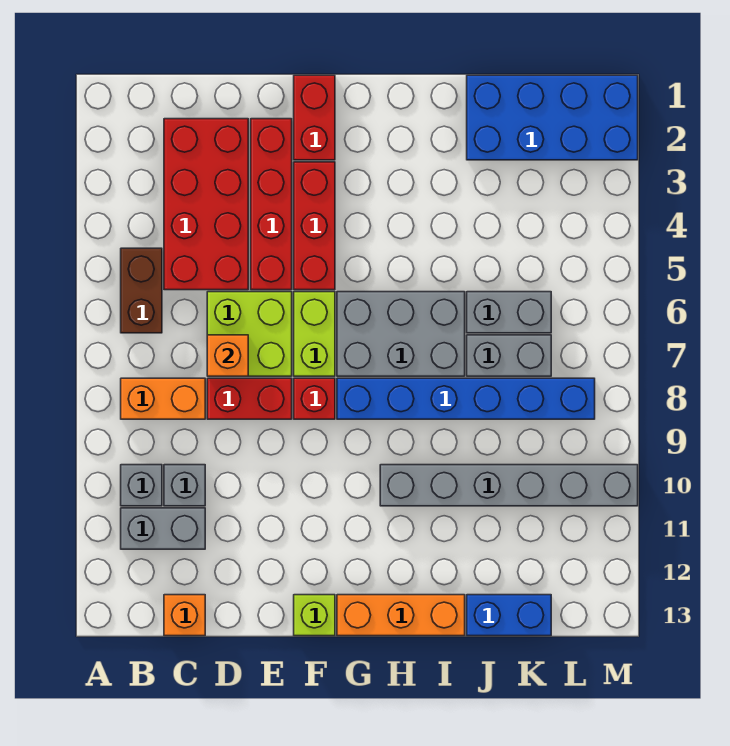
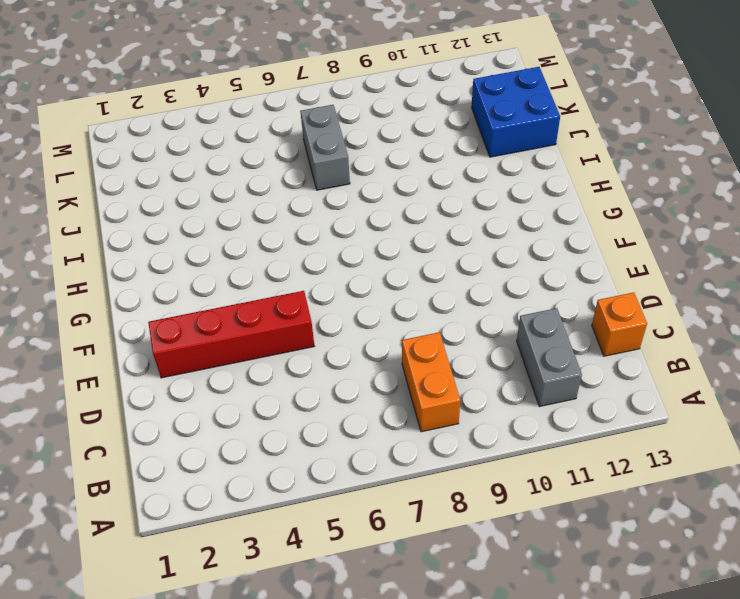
blue brick J12:K13 level 1 -> blue brick J13:K13 level 1
none -> brown brick B5:B6 level 1
none -> grey brick B10 level 1
none -> red brick C2:D5 level 1

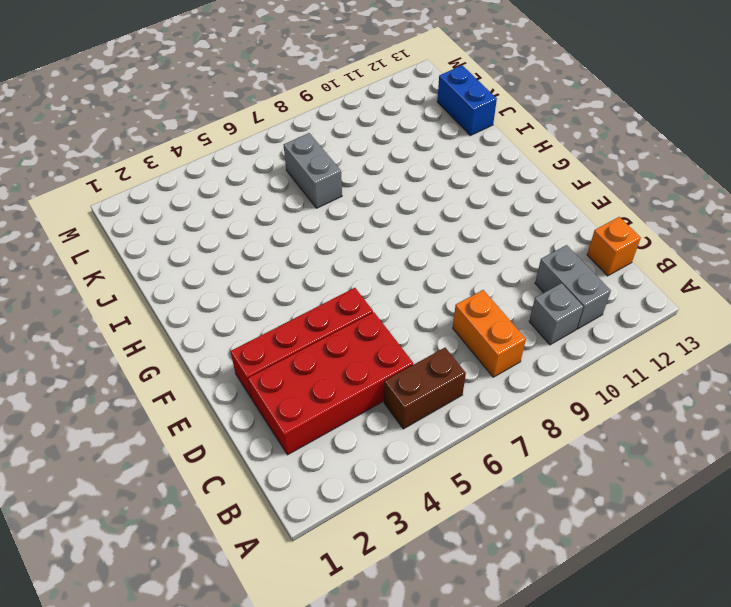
none -> grey brick C10 level 1
none -> lime brick D6:E7 level 1
none -> red brick D8:E8 level 1

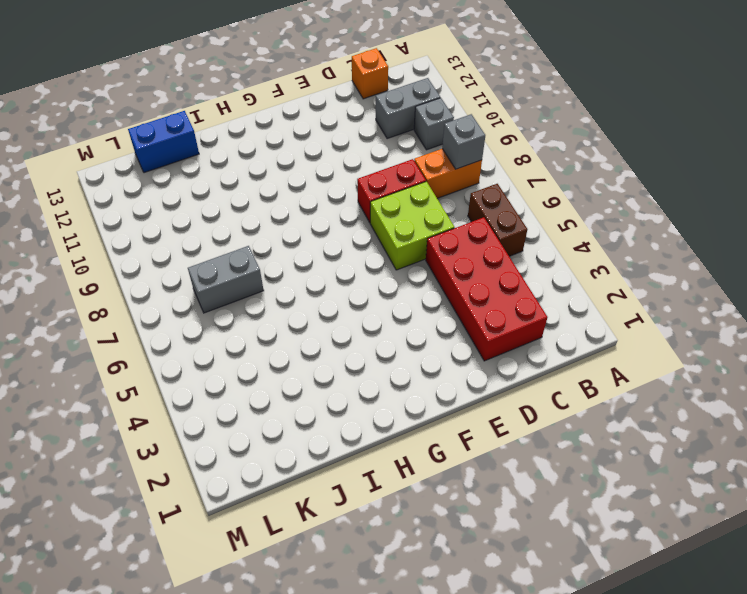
grey brick B8 level 2 -> grey brick C10 level 1
none -> red brick E2:E5 level 1
none -> red brick F1:F2 level 1
none -> red brick F3:F5 level 1

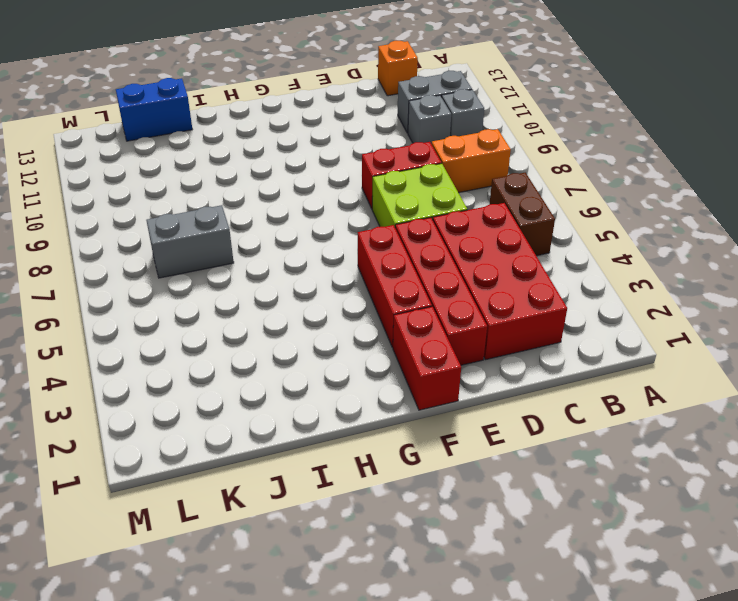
none -> lime brick F6:F7 level 1
none -> red brick F8 level 1
none -> lime brick F13 level 1

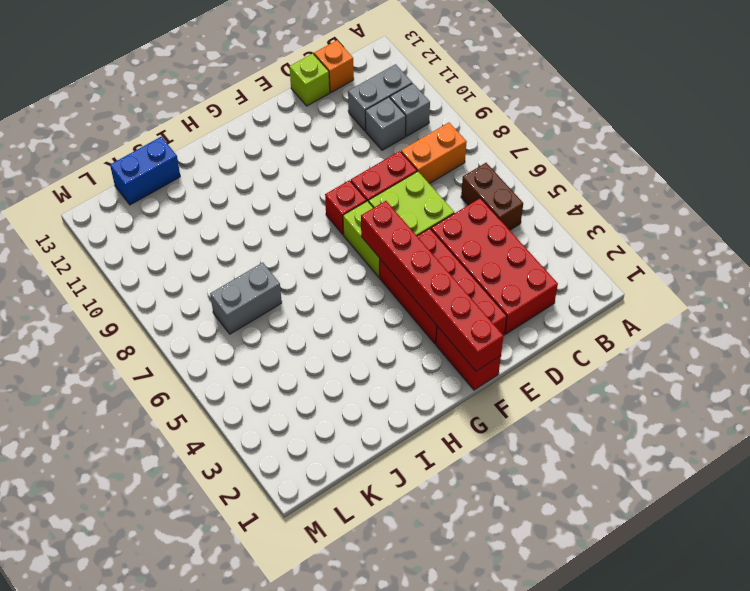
lime brick D13 level 1 -> lime brick F13 level 1
red brick F1:F6 level 2 -> none
none -> grey brick G6:I7 level 1
none -> blue brick G8:L8 level 1
none -> orange brick G13:I13 level 1

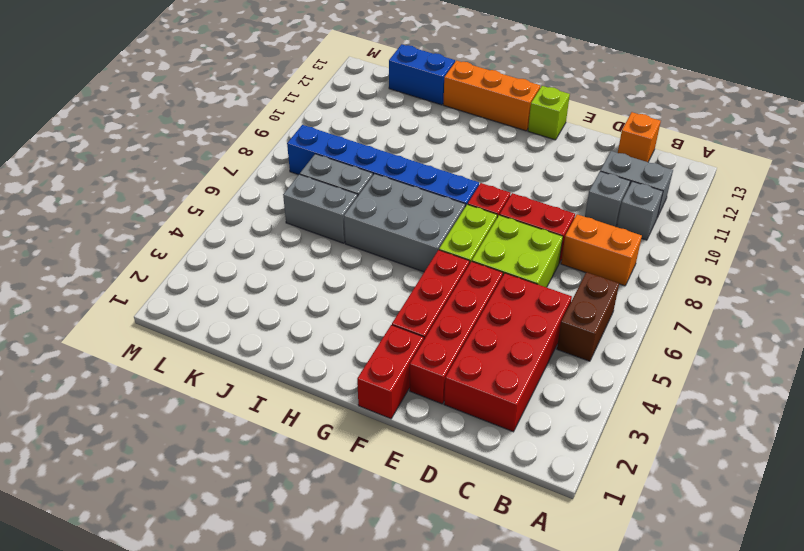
none -> grey brick H10:M10 level 1
none -> blue brick J1:M2 level 1
none -> orange brick D7 level 2

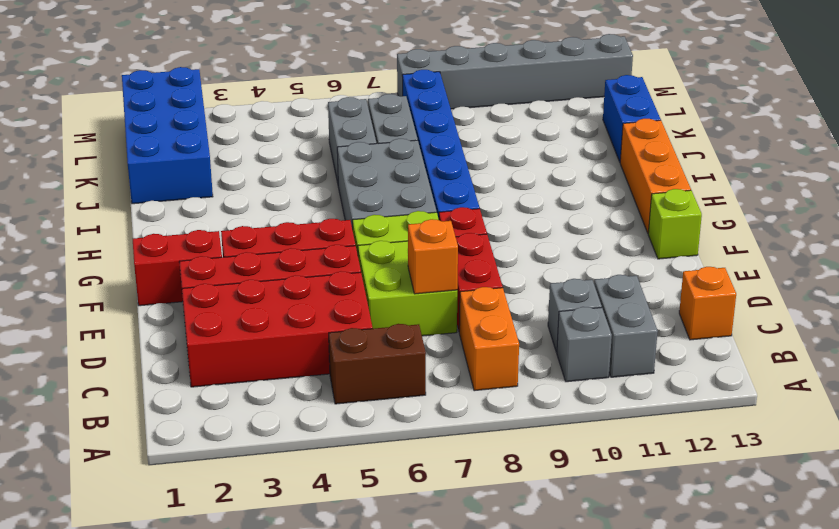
grey brick M8:M13 level 1 -> grey brick H10:M10 level 1

